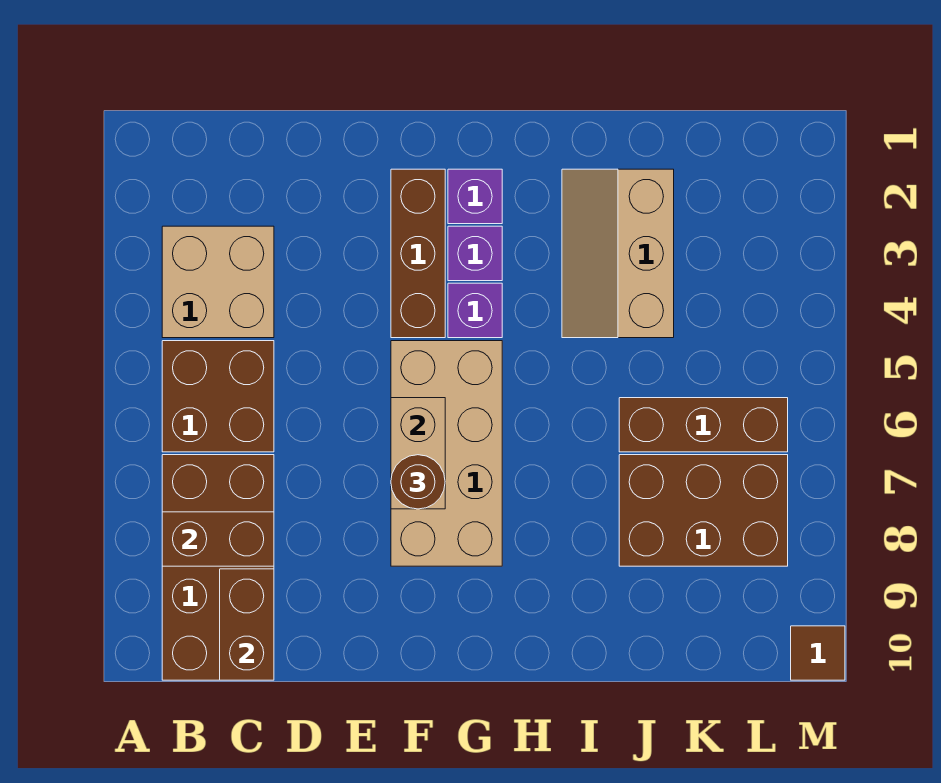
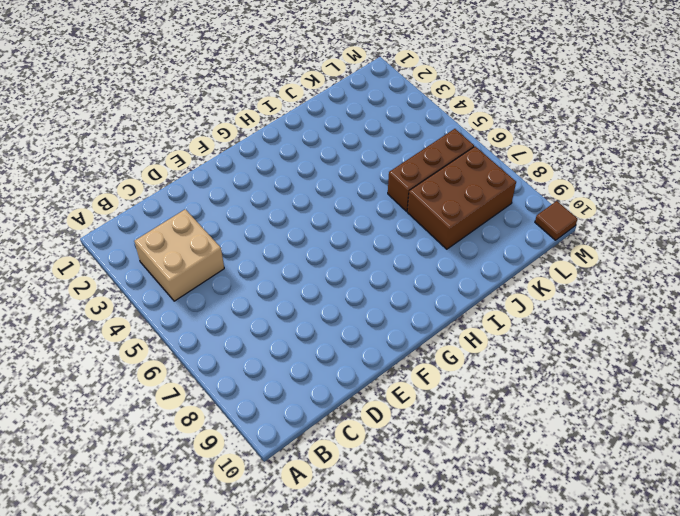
none -> brown brick B5:C6 level 1
none -> brown brick B7:C10 level 1
none -> brown brick F2:F4 level 1

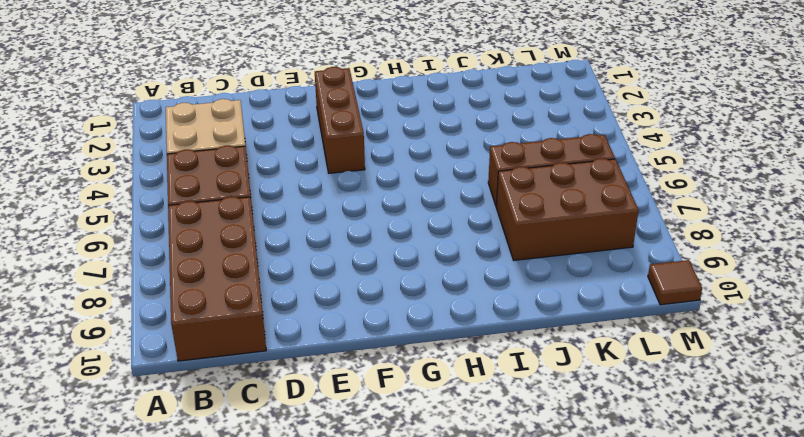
none -> tan brick F5:G8 level 1
none -> purple brick G2 level 1
none -> purple brick G3 level 1

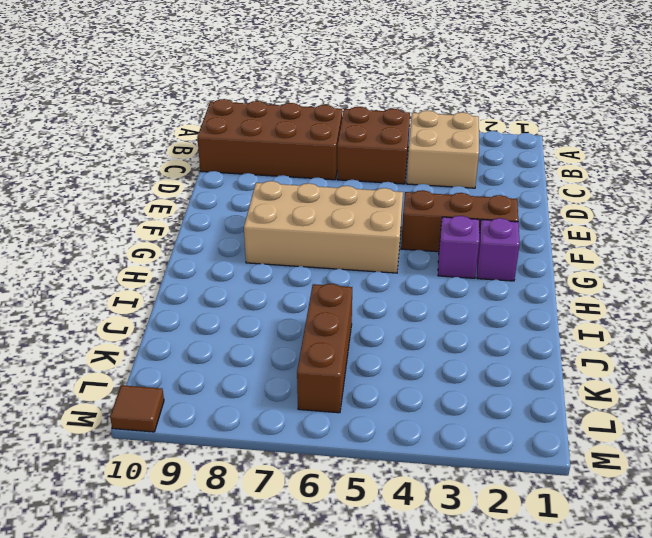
none -> purple brick G4 level 1
none -> tan slope I2:J4 level 1 top J
none -> brown brick J7:L8 level 1

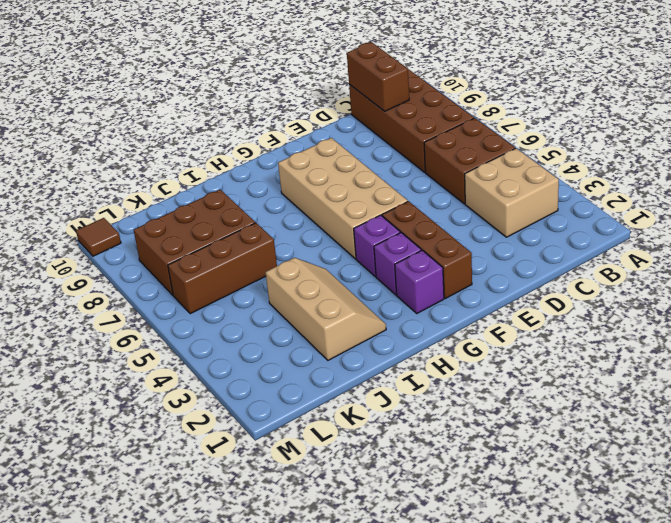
none -> brown brick B8:C8 level 2
none -> tan brick F6:F7 level 2
none -> brown round brick F7 level 3

